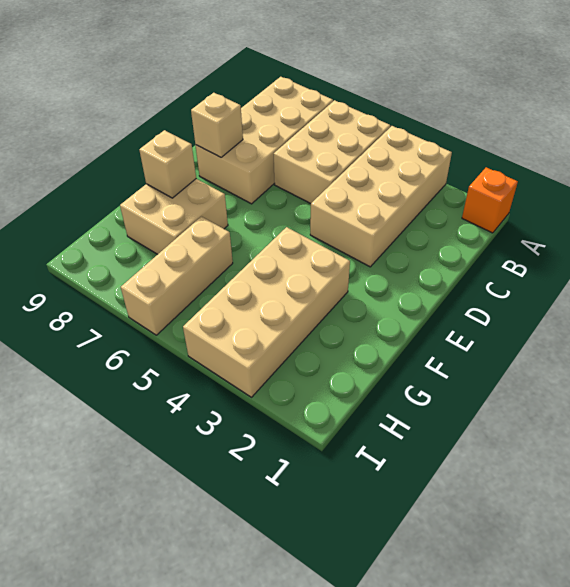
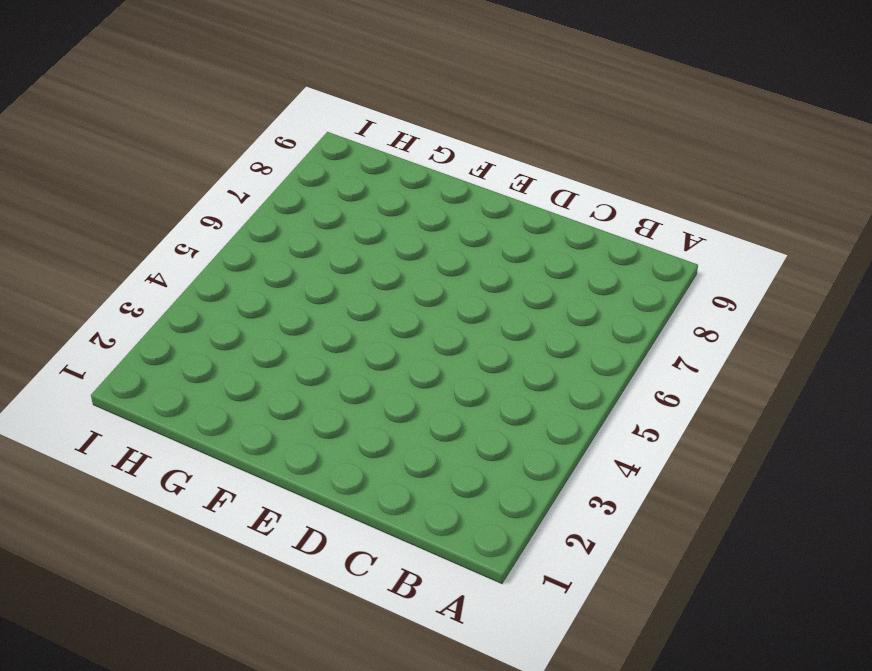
none -> orange brick A1 level 1
none -> tan brick A3:D4 level 1

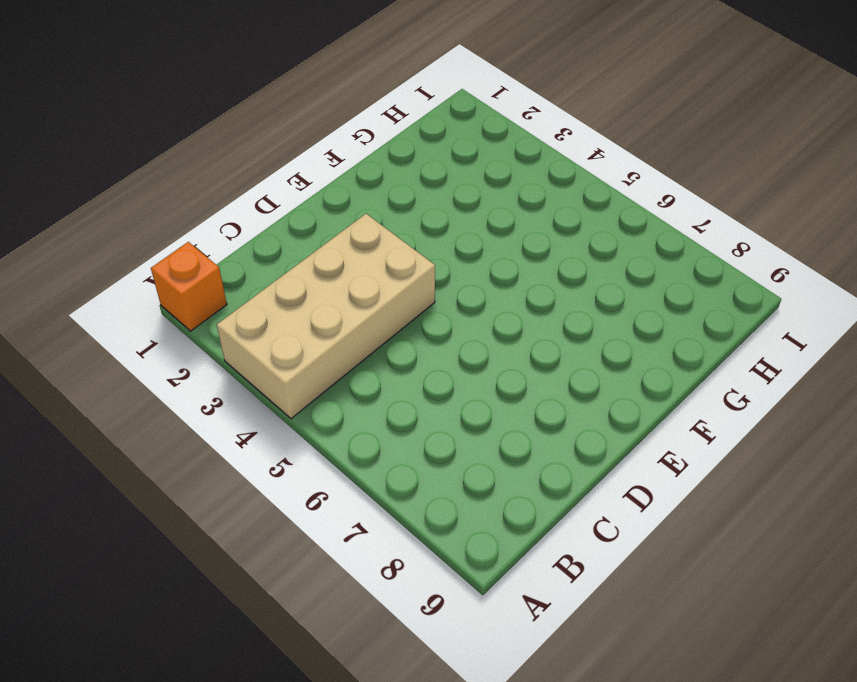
none -> tan brick A5:C6 level 1
none -> tan brick A7:D8 level 1

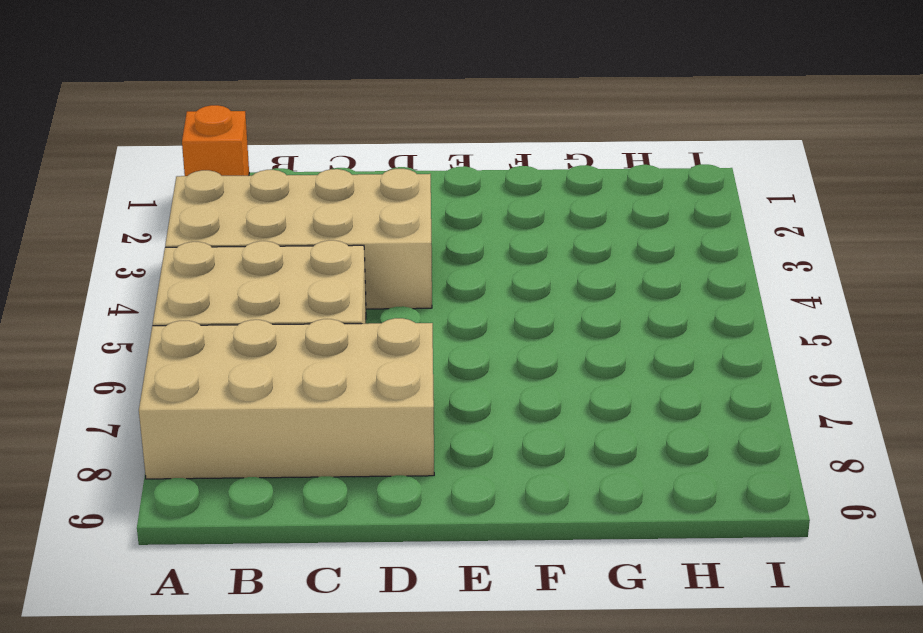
none -> tan brick F3:I4 level 1
none -> tan brick F7:G8 level 1

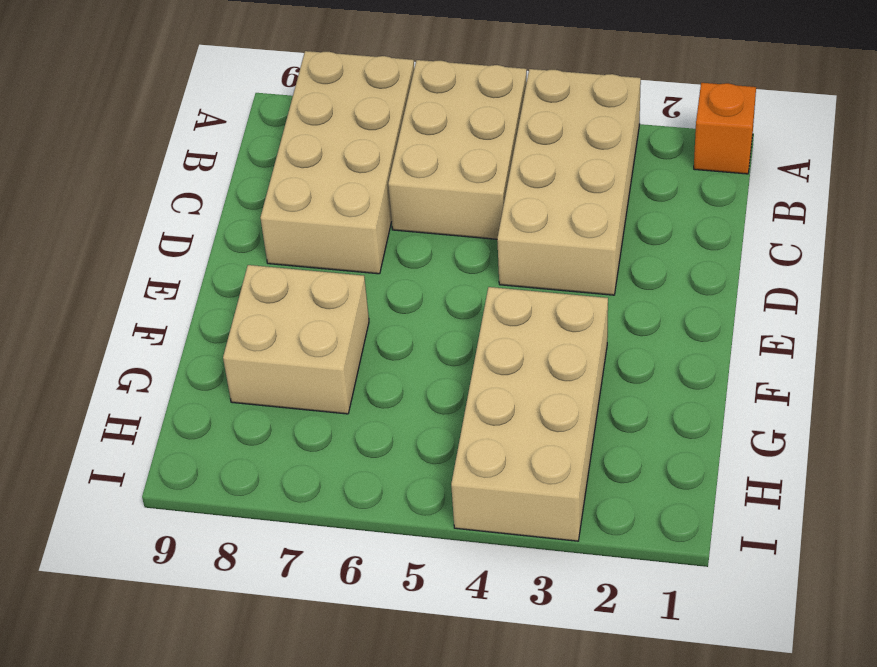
none -> tan brick G6:I6 level 1
none -> tan brick D8 level 2

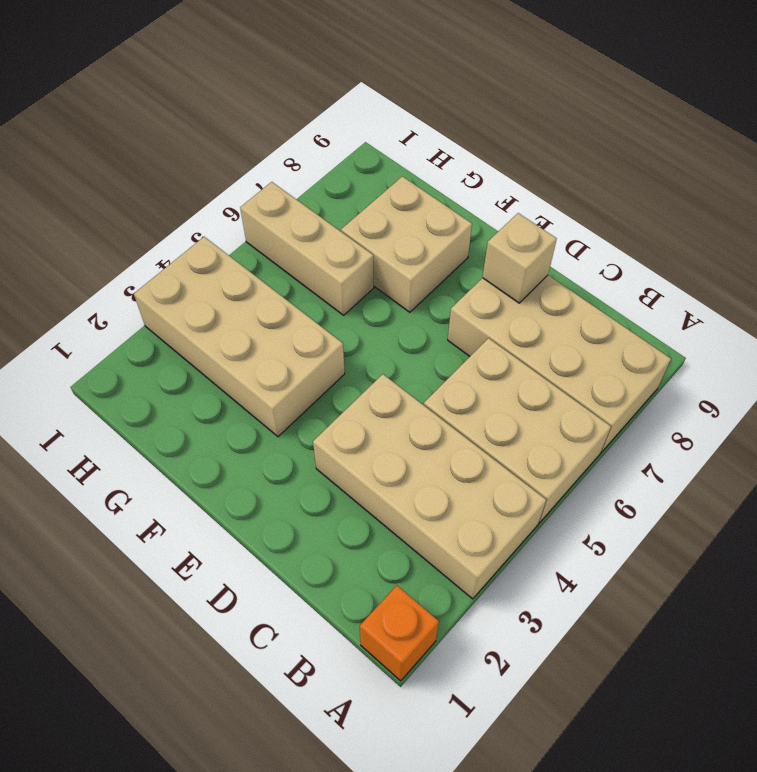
none -> tan brick F8 level 2

